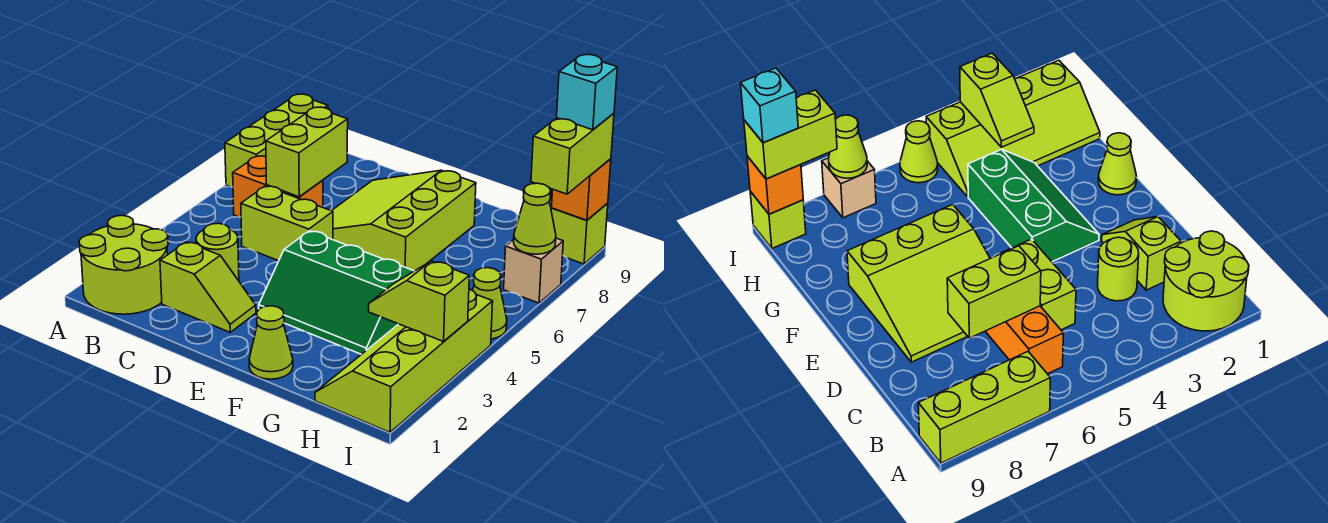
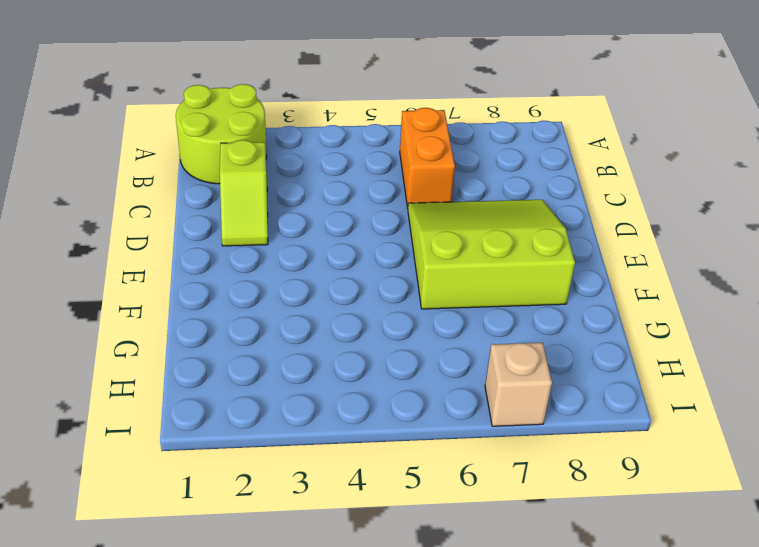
none -> lime brick A7:A9 level 1
none -> lime round brick C3 level 1
none -> lime brick C5:D5 level 1

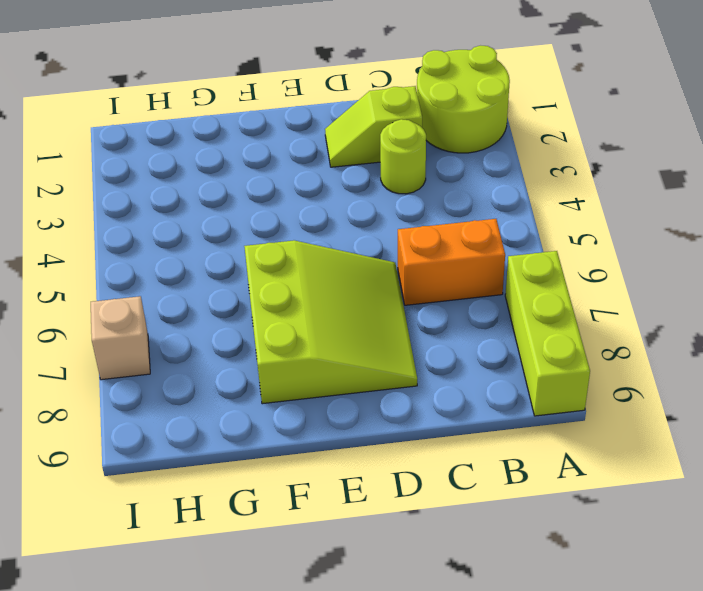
none -> lime brick C5:D5 level 1
none -> green slope E3:G4 level 1 top 4
none -> lime cone F1 level 1

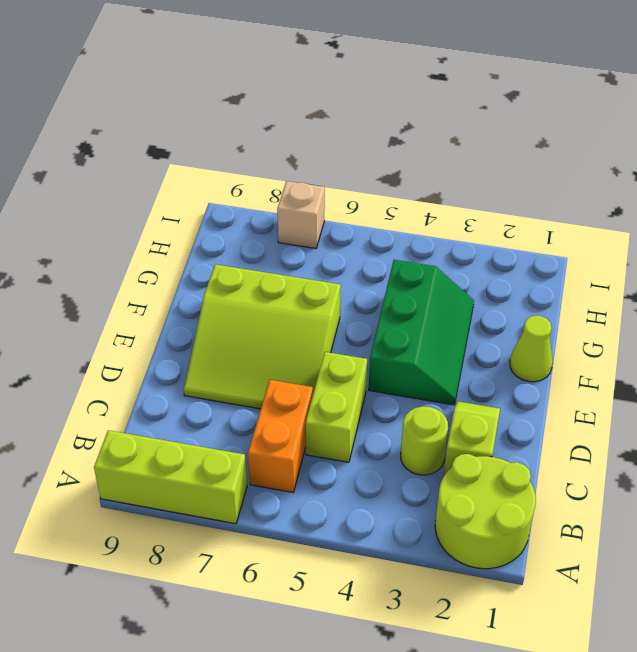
none -> lime slope H1:I4 level 1 top I
none -> lime cone I5 level 1
none -> lime brick I9 level 1

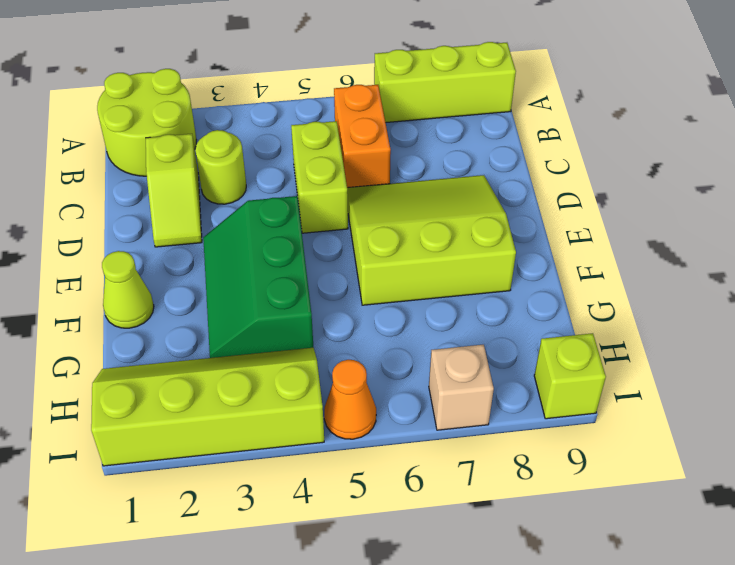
orange cone I5 level 1 -> lime cone I5 level 1
none -> lime brick C6:C7 level 2
none -> lime slope H3:I3 level 2 top I
none -> lime cone I7 level 2

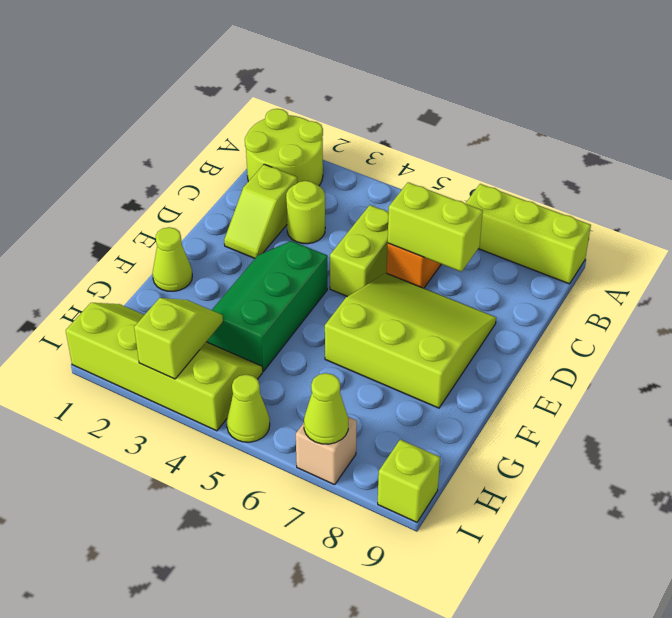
none -> orange brick I9 level 2
none -> lime brick I8:I9 level 3
none -> cyan brick I9 level 4

